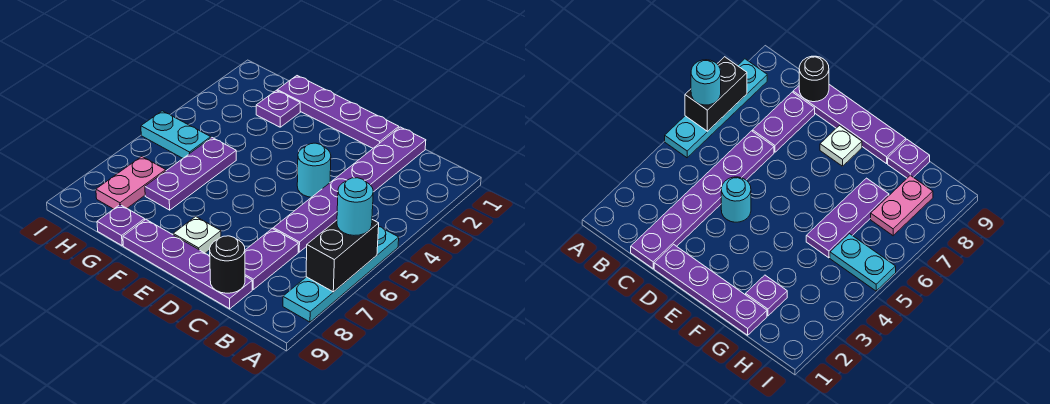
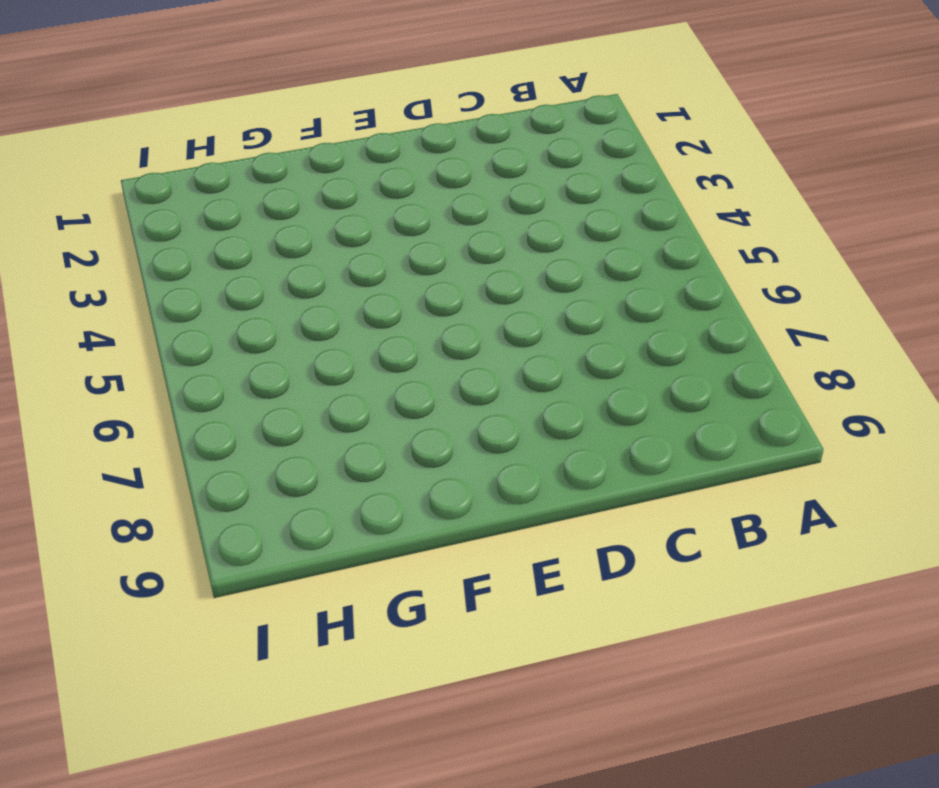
none -> cyan plate A5:A8 level 1
none -> purple plate C1:C6 level 1
none -> purple plate C7:C8 level 1

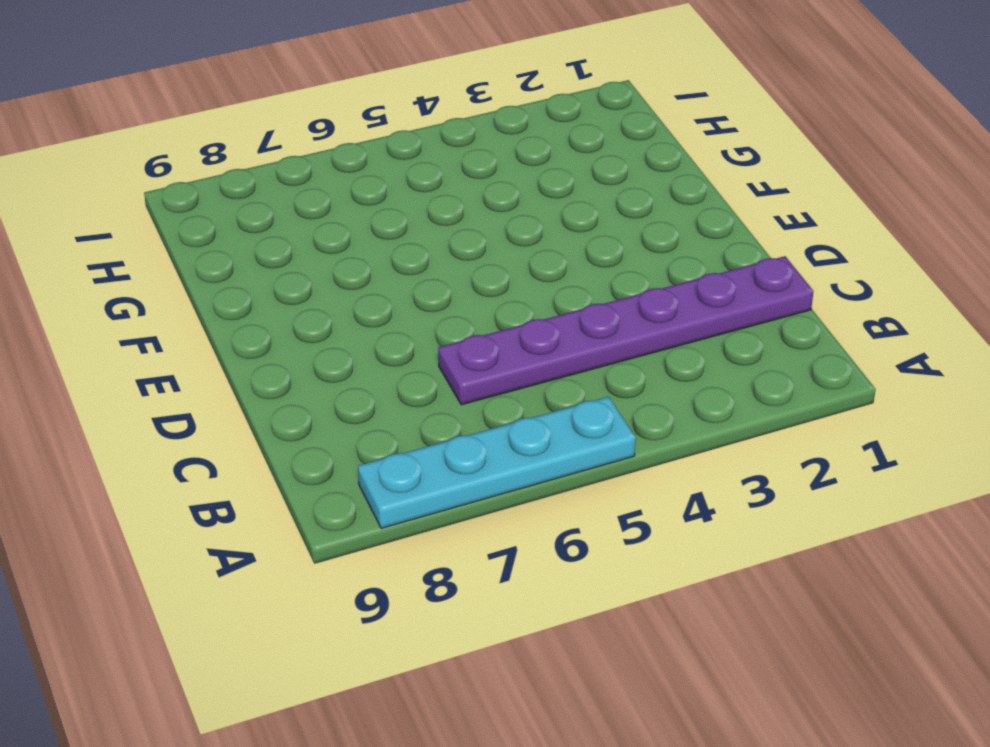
none -> purple plate C7:C8 level 1
none -> purple plate C9:F9 level 1
none -> purple plate D1:G1 level 1

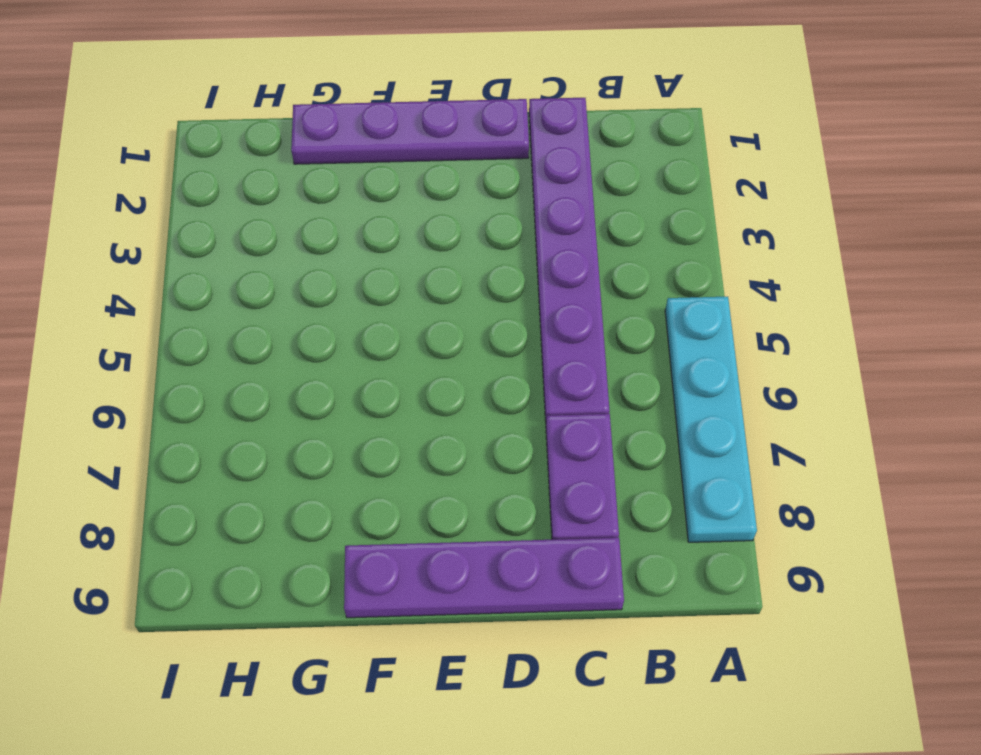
none -> cyan round brick D4 level 1
none -> white plate E8 level 1
none -> purple plate G2 level 1

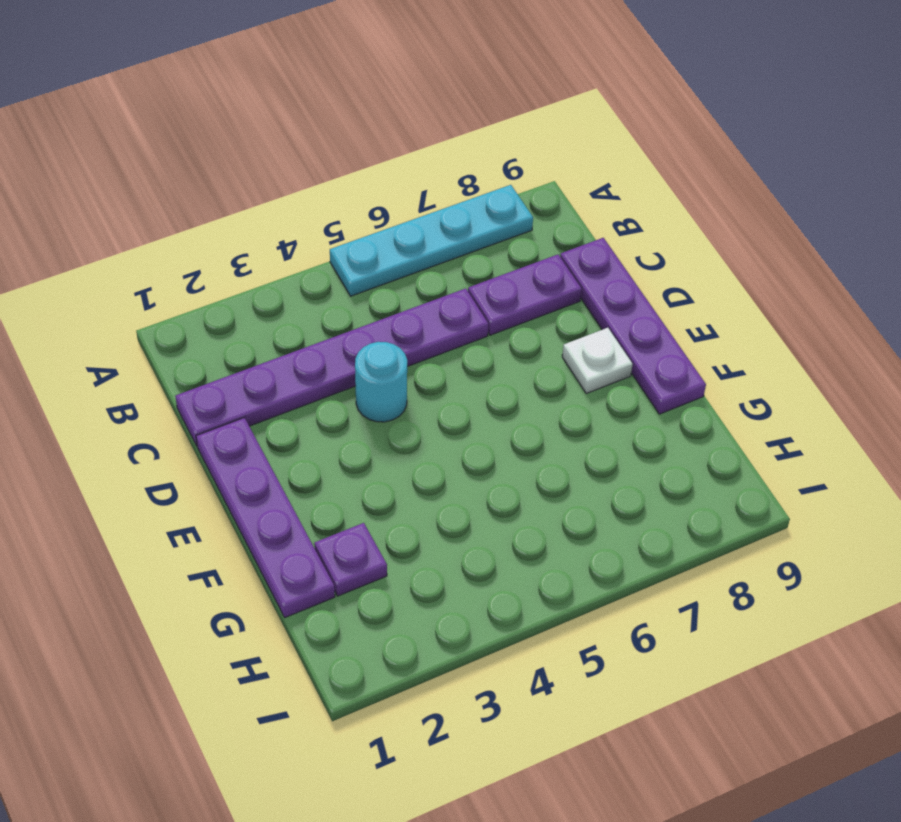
none -> purple plate G5:G7 level 1
none -> purple plate G9 level 1
none -> cyan plate H5:I5 level 1

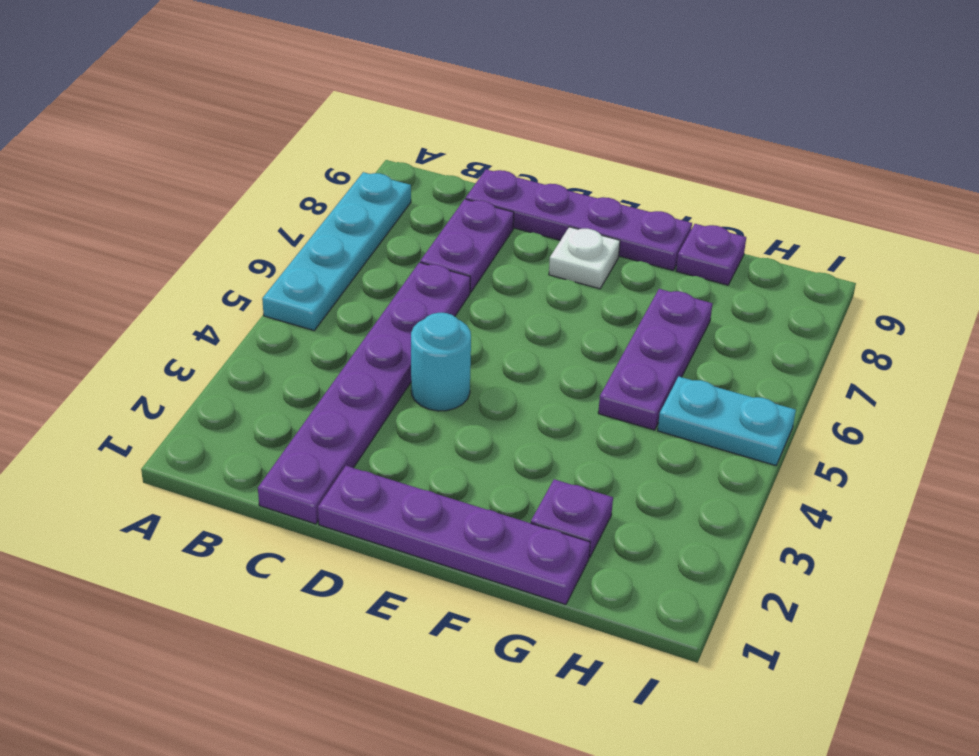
none -> pink plate H7:H8 level 1
none -> black brick A6:A7 level 2
none -> black round brick C9 level 2

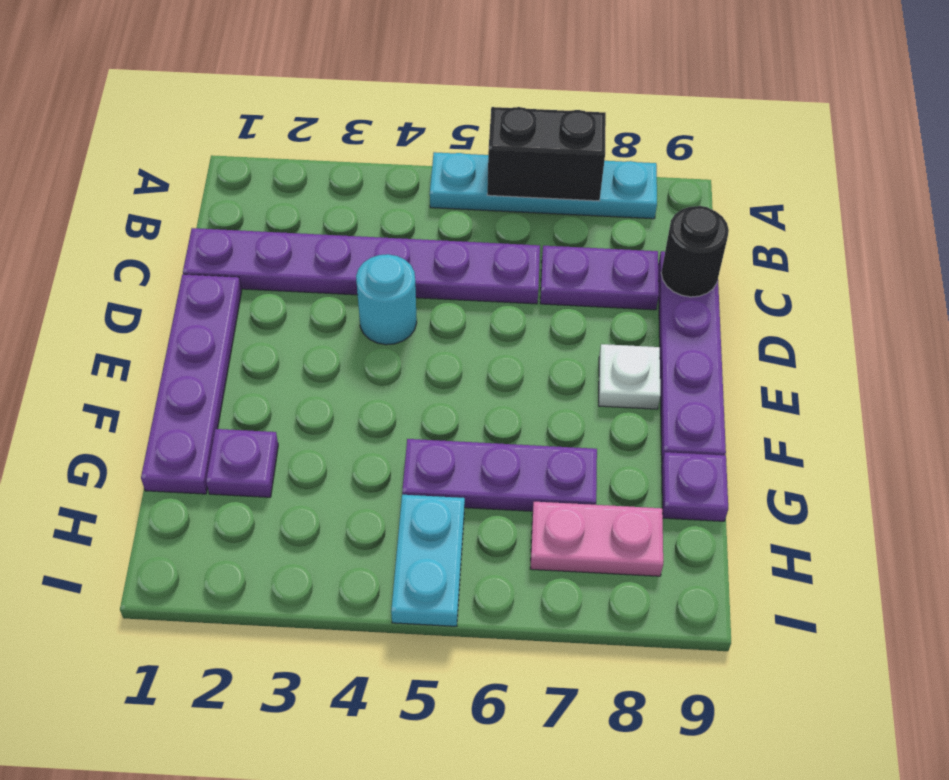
none -> cyan round brick A6 level 3

